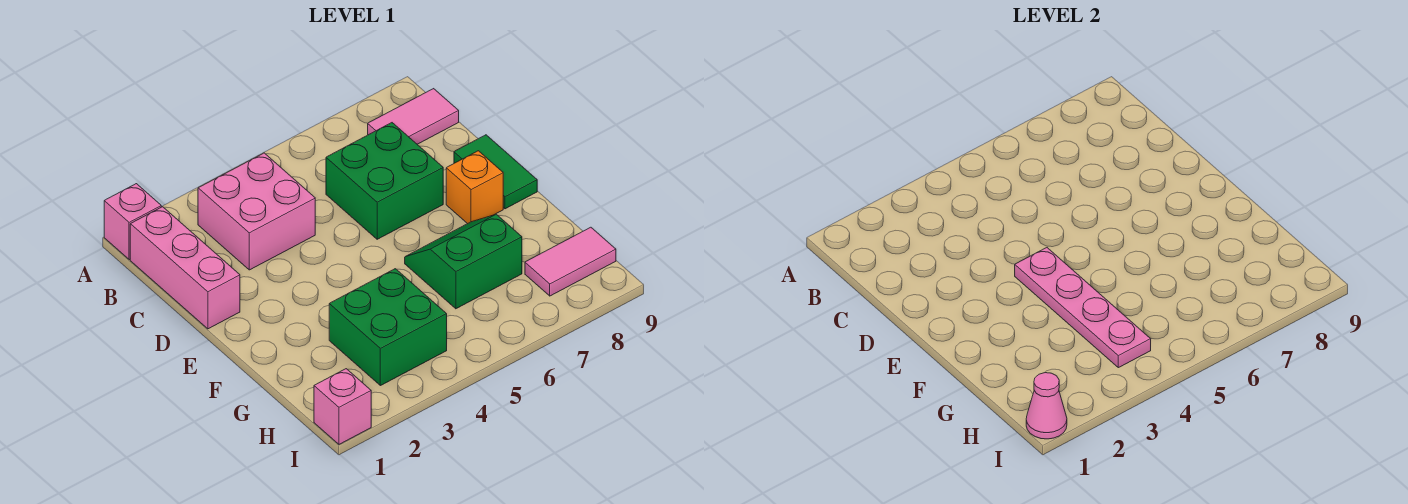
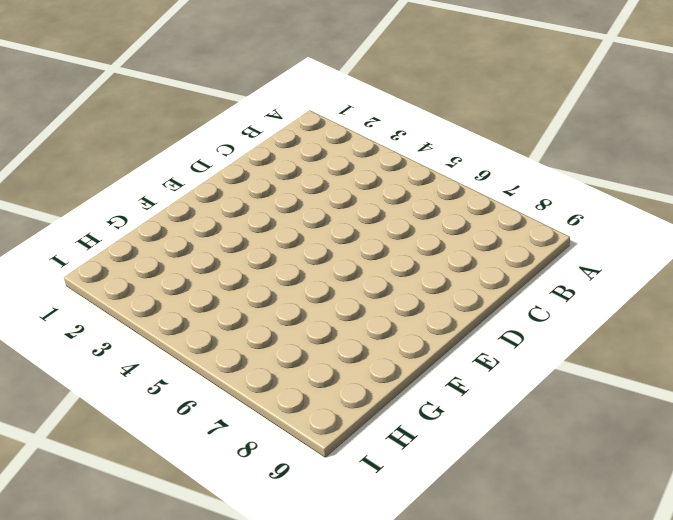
none -> pink brick A1 level 1
none -> pink brick B1:D1 level 1
none -> pink brick B3:C4 level 1

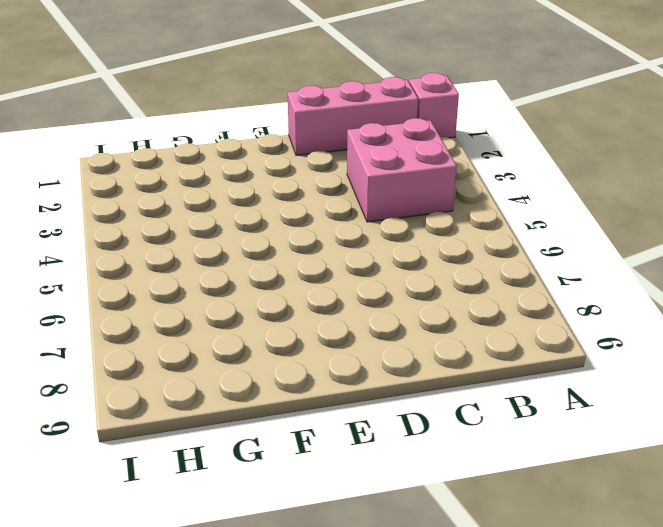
none -> pink tile B8:B9 level 1
none -> green brick C6:D7 level 1
none -> green tile D9:E9 level 1

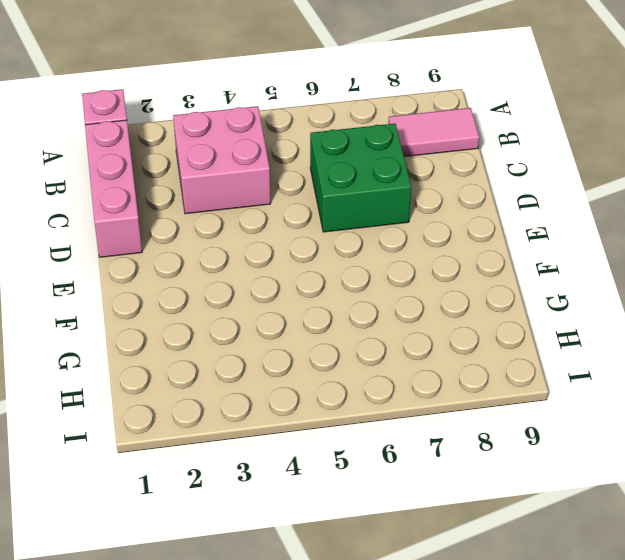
none -> green tile D9:E9 level 1
none -> orange brick E8 level 1
none -> green slope F6:G7 level 1 top G

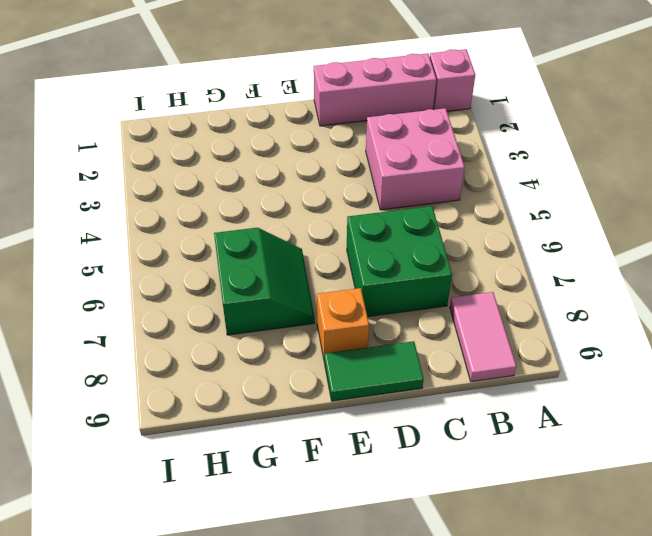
none -> green brick G3:H4 level 1
none -> pink tile H8:H9 level 1
none -> pink brick I1 level 1

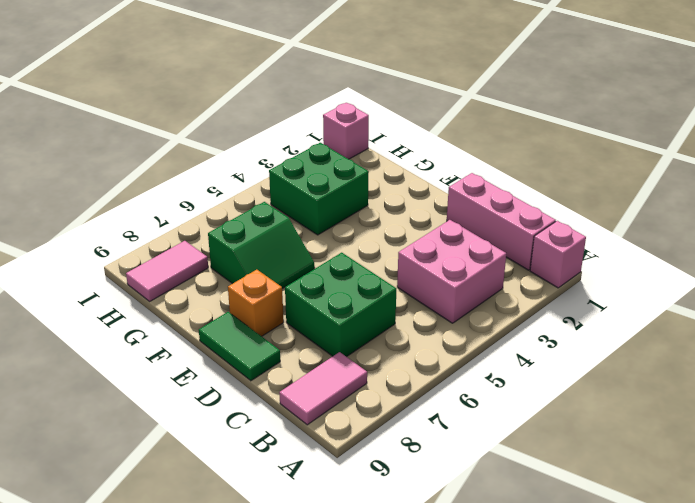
none -> pink plate E4:H4 level 2
none -> pink cone I1 level 2

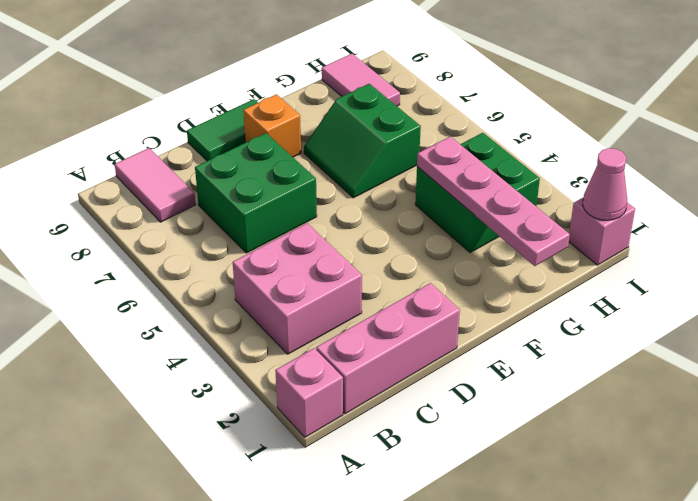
pink plate G1:G4 level 2 -> pink plate E4:H4 level 2

